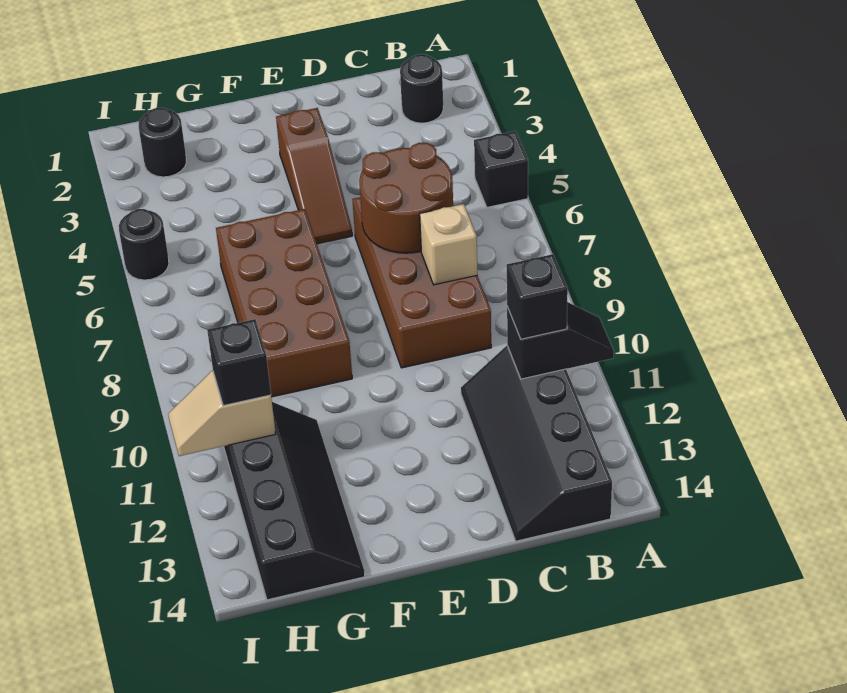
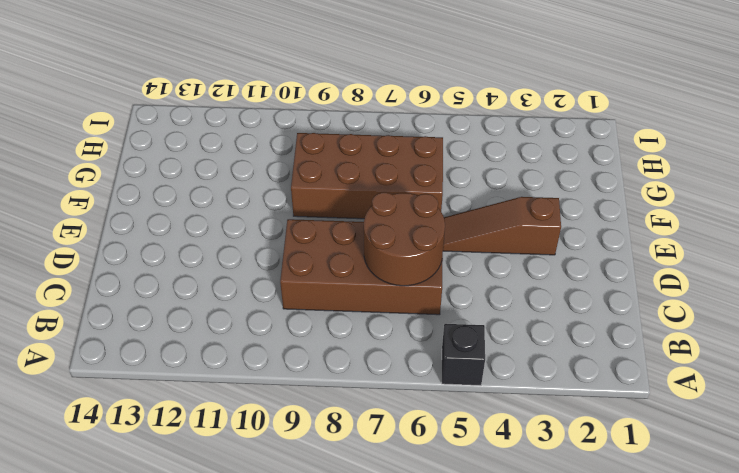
none -> black round brick B2 level 1
none -> black slope B11:C14 level 1 top B
none -> black slope G11:H14 level 1 top H

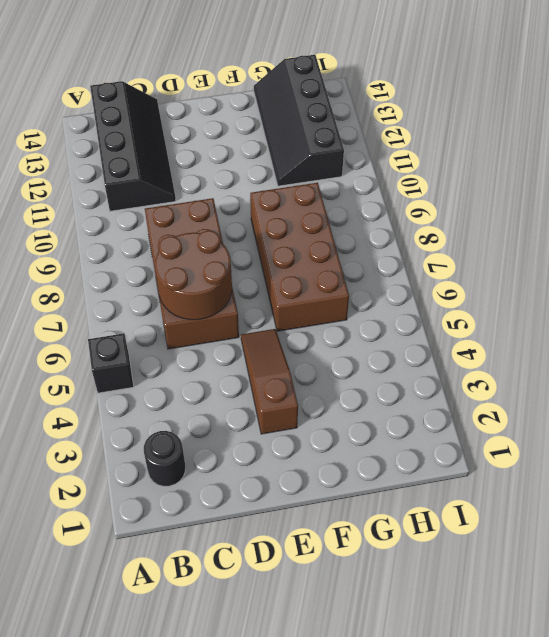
none -> black round brick H2 level 1
none -> black round brick I5 level 1
none -> black slope A11:B11 level 2 top B

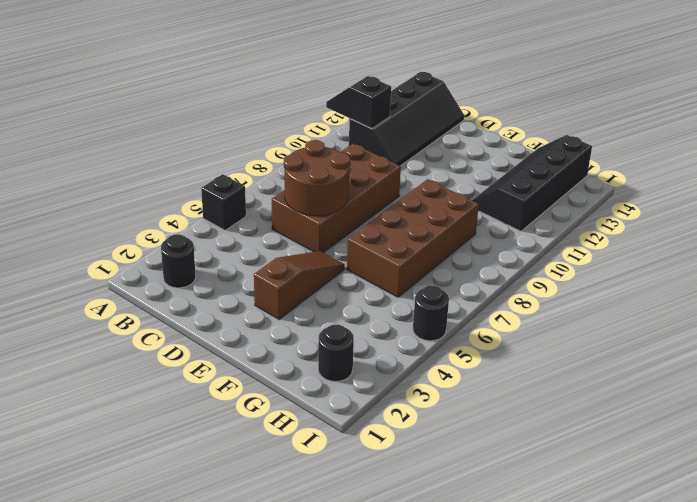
none -> tan brick C8 level 2
none -> tan slope H11:I11 level 2 top H
none -> black brick B11 level 3

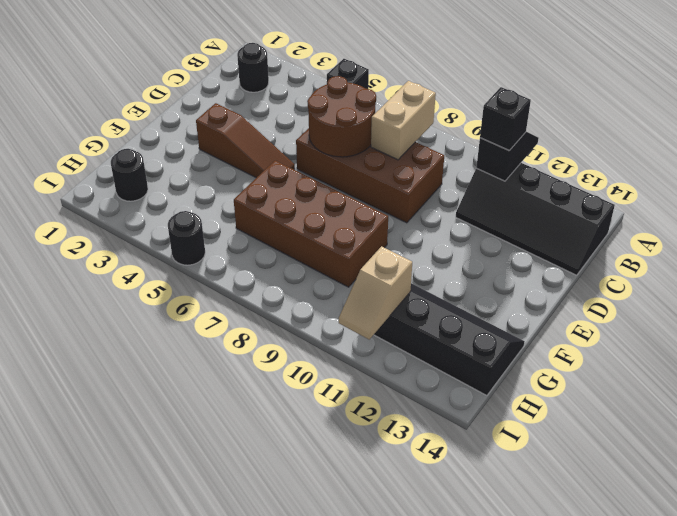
tan brick B8:C8 level 2 -> tan brick C8 level 2
none -> black brick H11 level 3

